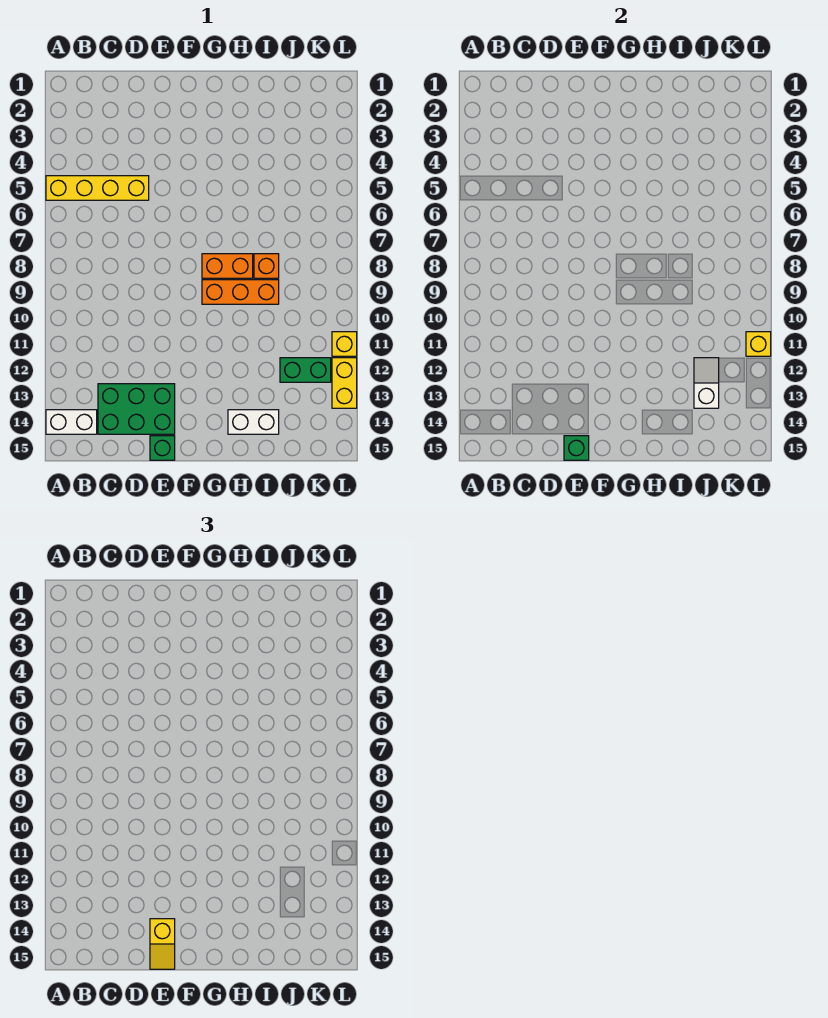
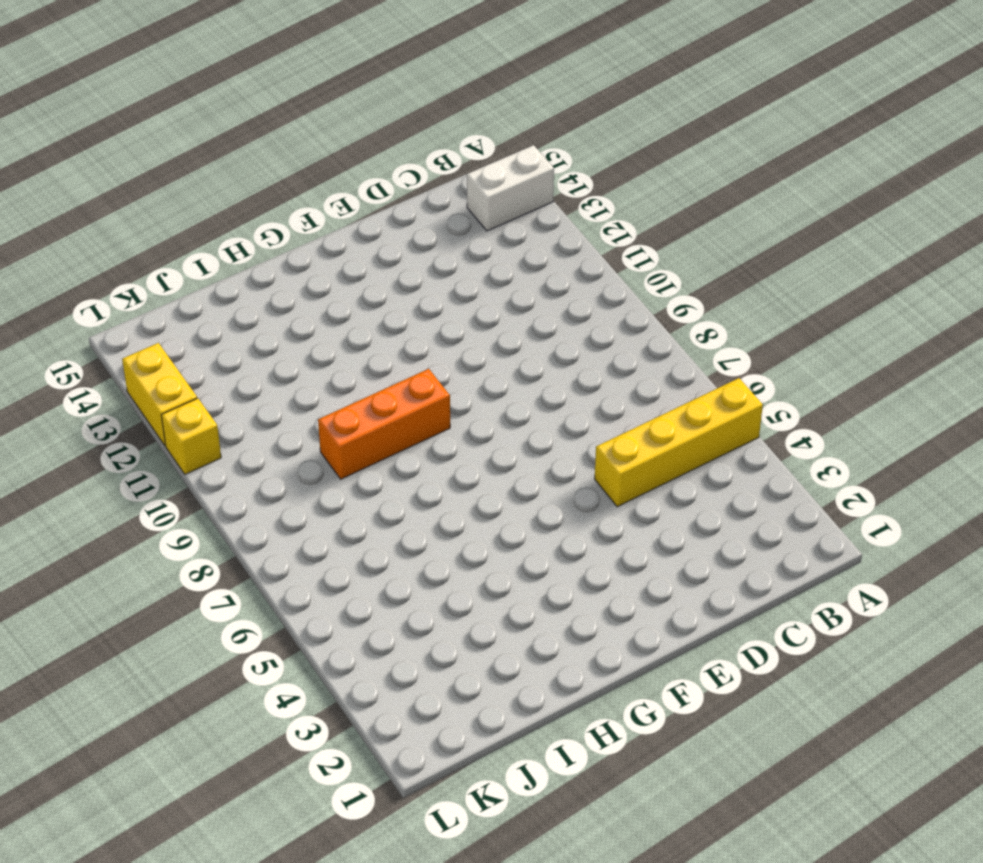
none -> green brick C13:E14 level 1
none -> green brick E15 level 1
none -> orange brick G8:H8 level 1

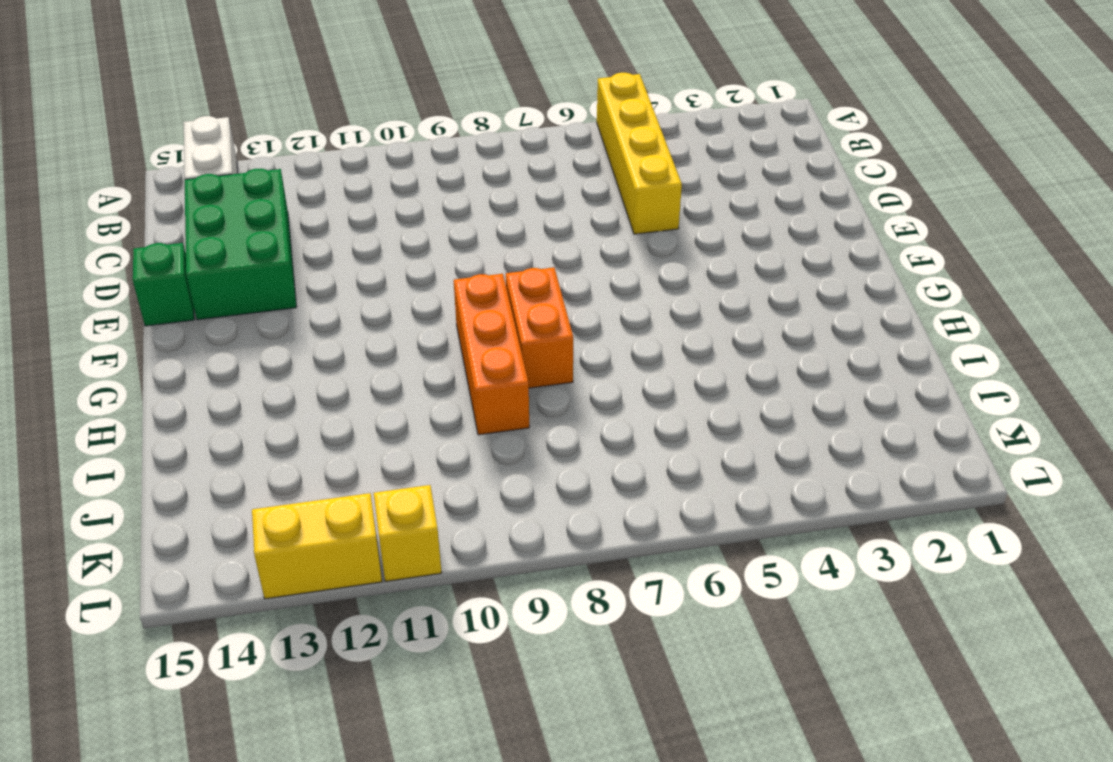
none -> white brick H14:I14 level 1
none -> orange brick I8 level 1
none -> green brick J12:K12 level 1

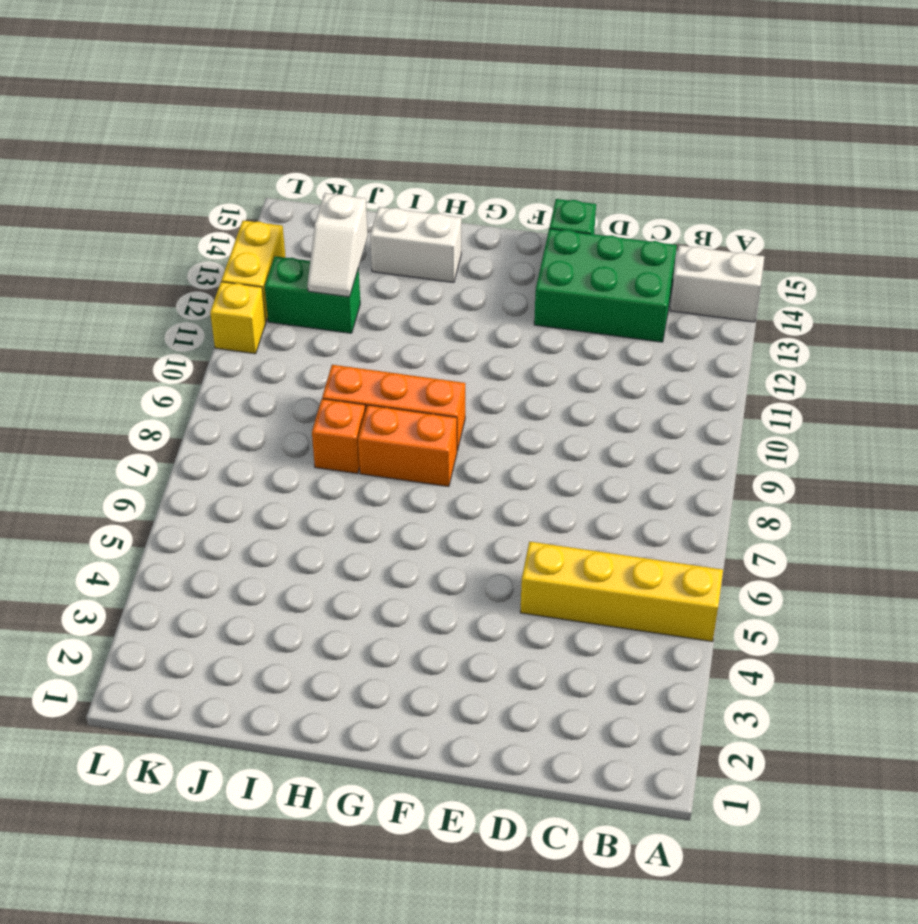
none -> green brick E15 level 2
none -> yellow brick L11 level 2
none -> yellow slope E14:E15 level 3 top 14

